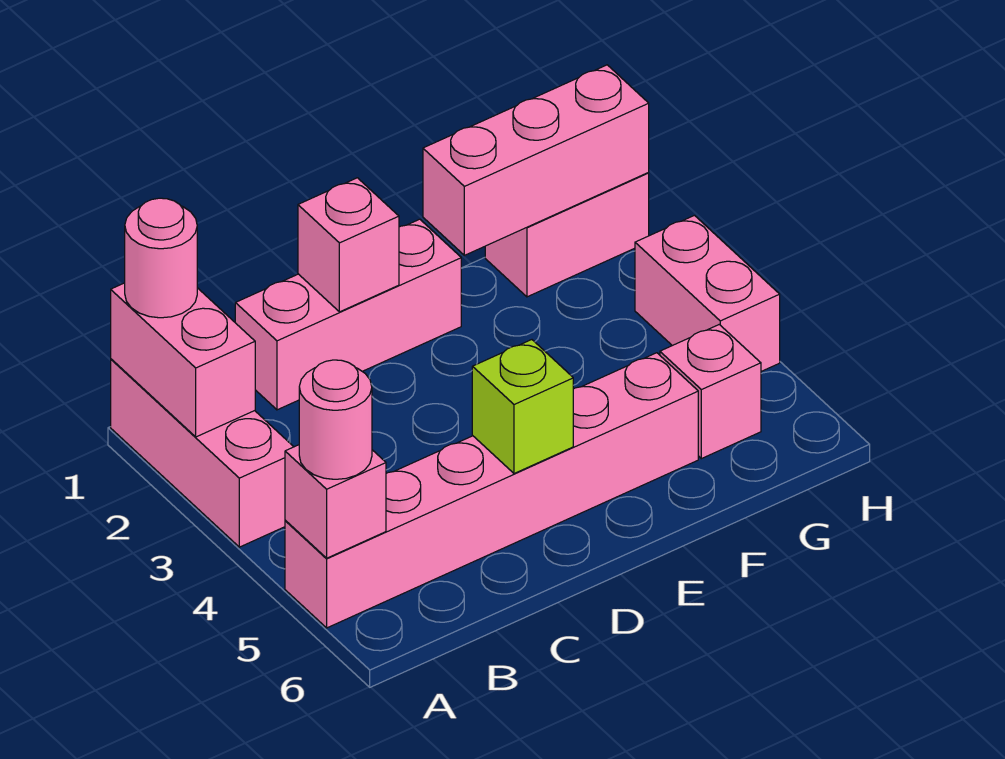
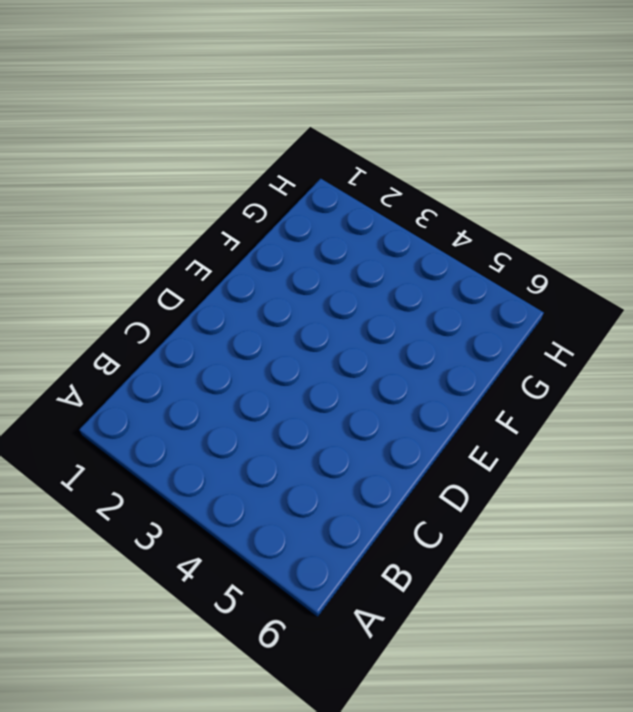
none -> pink brick A1:A3 level 1
none -> pink brick A5:F5 level 1
none -> pink brick C1:E1 level 1

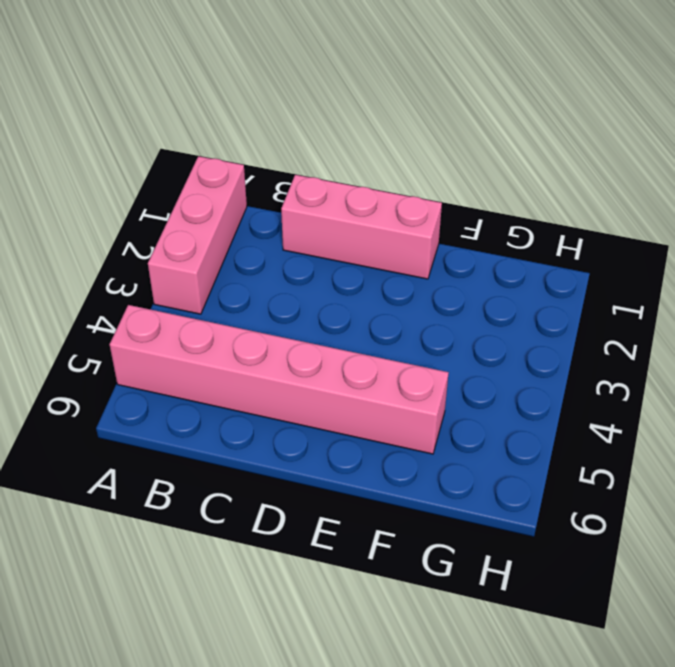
none -> pink brick G1:H1 level 1
none -> pink brick G5 level 1
none -> pink brick H3:H4 level 1

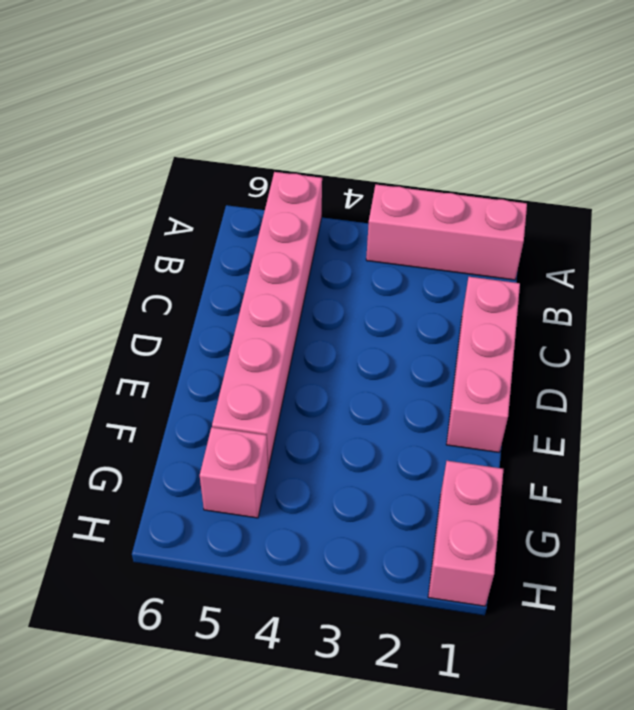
none -> pink brick H3:H4 level 1
none -> pink brick A1:A2 level 2
none -> pink brick A5 level 2

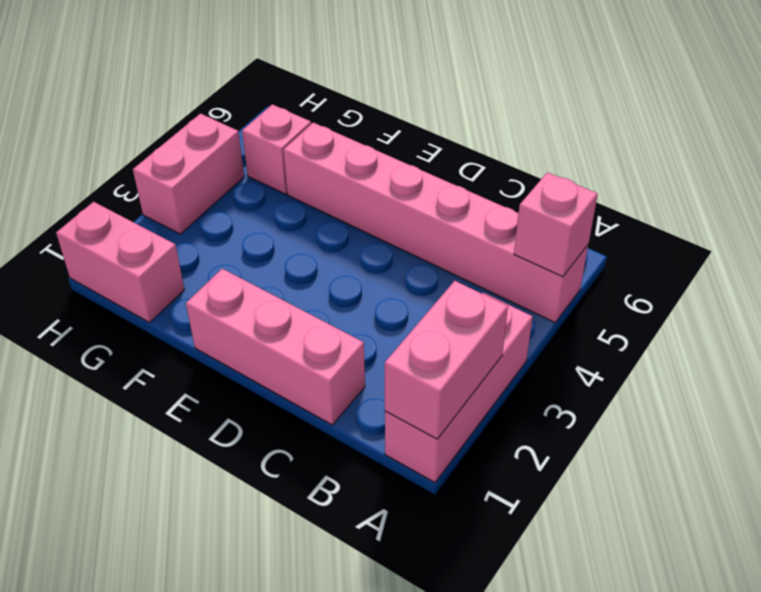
none -> pink brick D1 level 2
none -> lime brick D5 level 2
none -> pink brick F1:H1 level 2

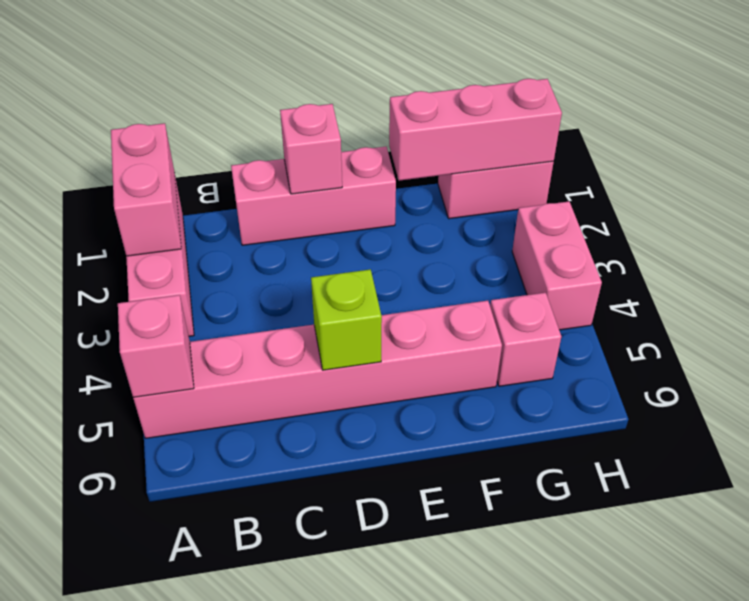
none -> pink round brick A1 level 3
none -> pink round brick A5 level 3

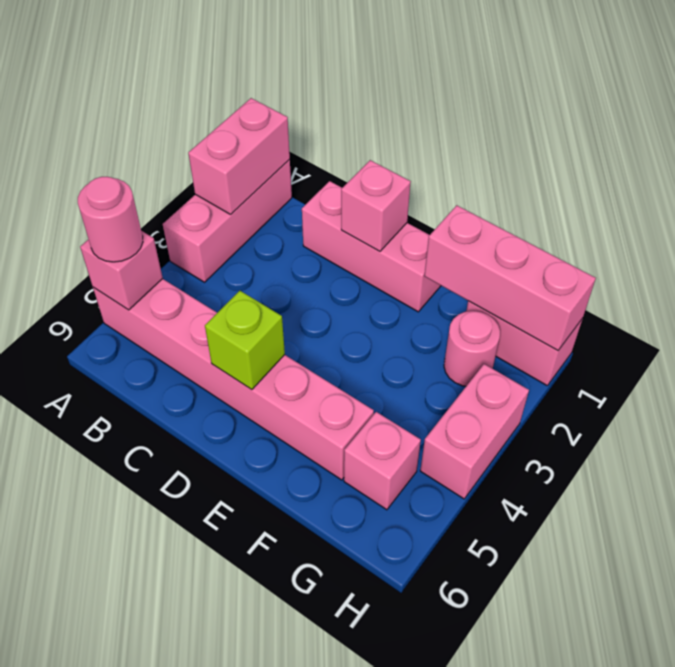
pink round brick G2 level 1 -> pink round brick A1 level 3

